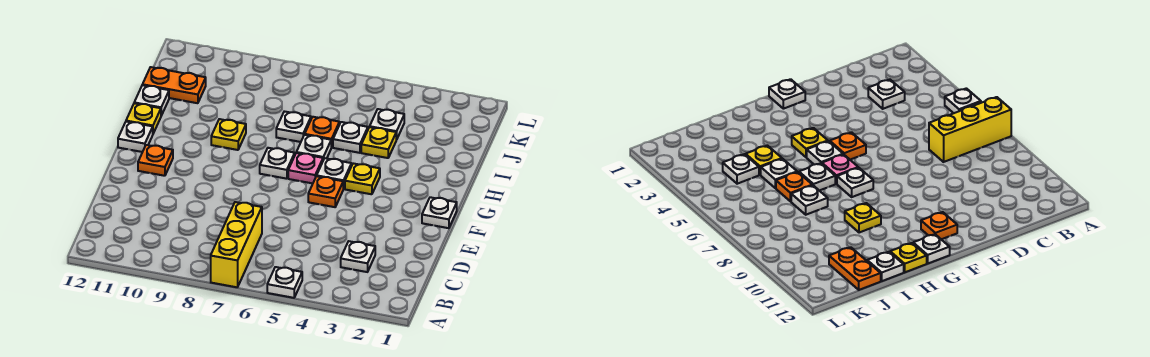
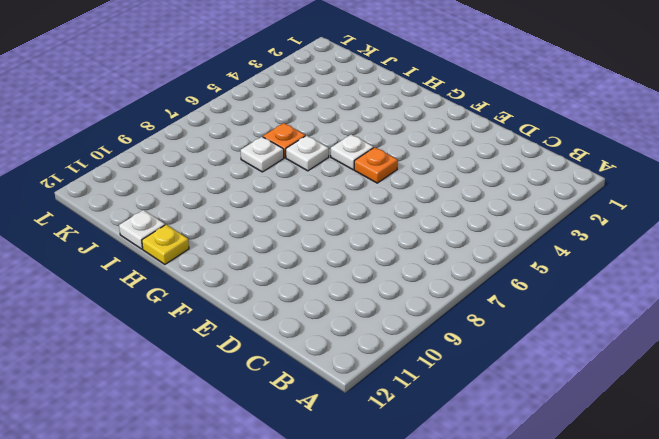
none -> white plate A5 level 1
none -> yellow brick A7:C7 level 1
none -> white plate C3 level 1

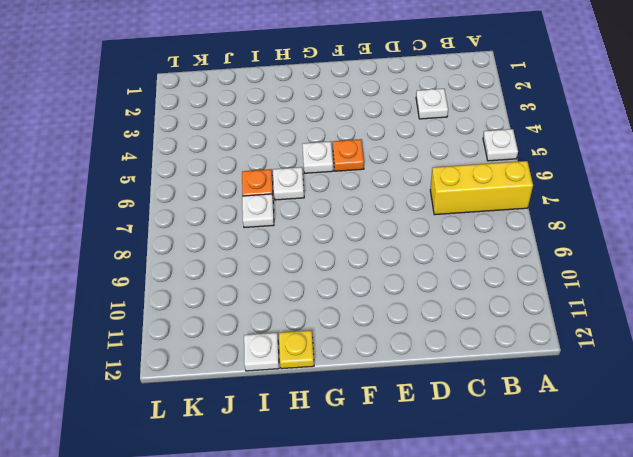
none -> white plate F1 level 1
none -> orange plate F11 level 1
none -> yellow plate G4 level 1

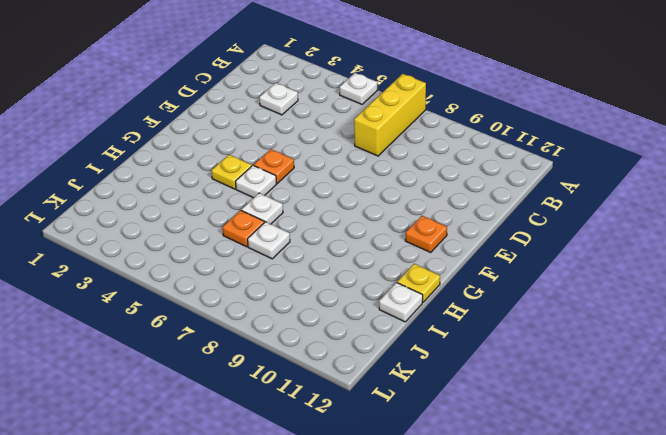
none -> white plate F1 level 1
none -> pink plate G6 level 1
none -> white plate G7 level 1

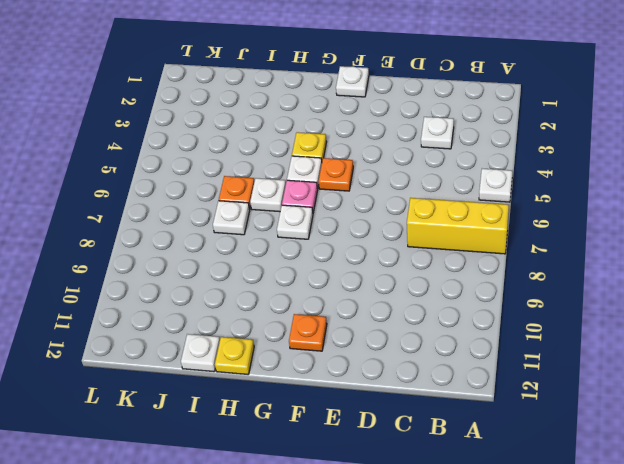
none -> white plate G12 level 1
none -> yellow plate H9 level 1
none -> yellow plate I4 level 1

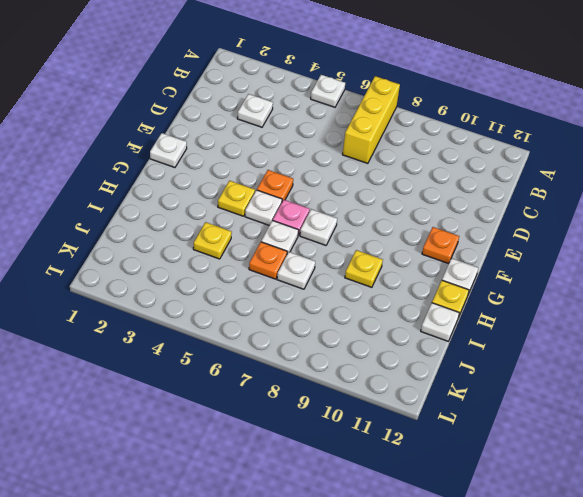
none -> white plate I5 level 1
none -> white plate J4 level 1
none -> orange plate J11:J12 level 1

